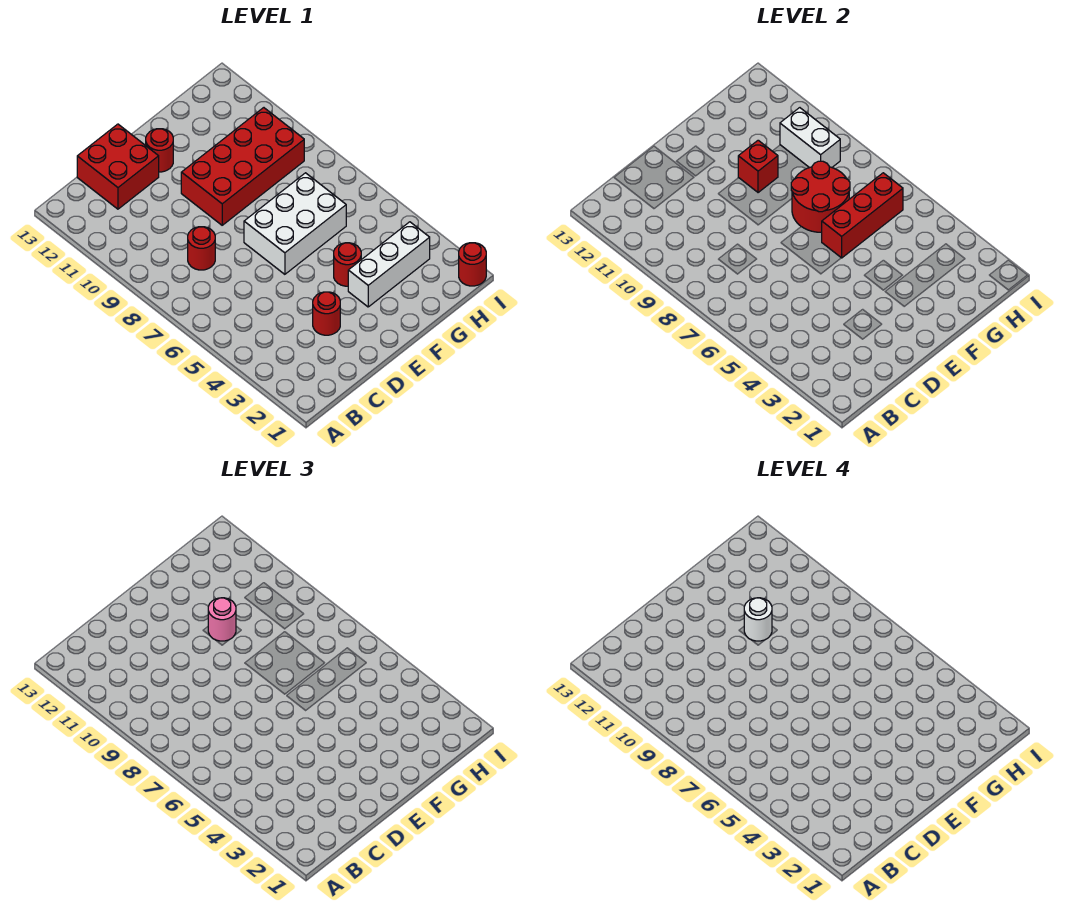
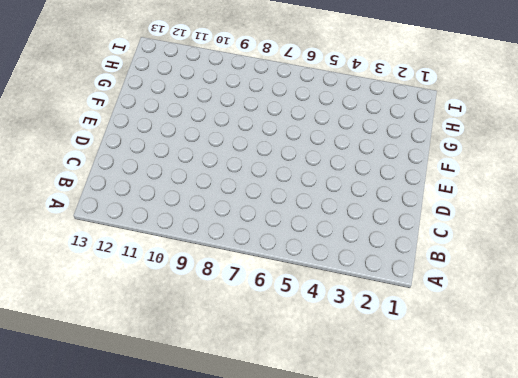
none -> red round brick C8 level 1
none -> red brick C12:D13 level 1
none -> red round brick D3 level 1

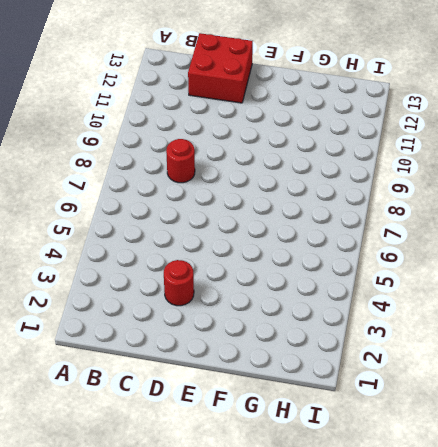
none -> white brick E6:G7 level 1
none -> red brick E9:H10 level 1
none -> red round brick E12 level 1

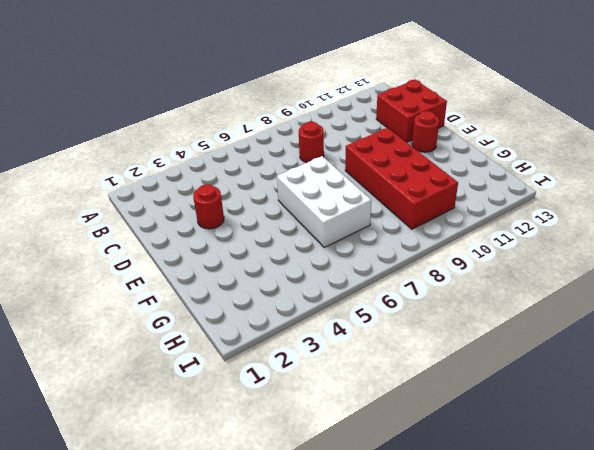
none -> white brick F3:H3 level 1
none -> red round brick F4 level 1
none -> red round brick I1 level 1

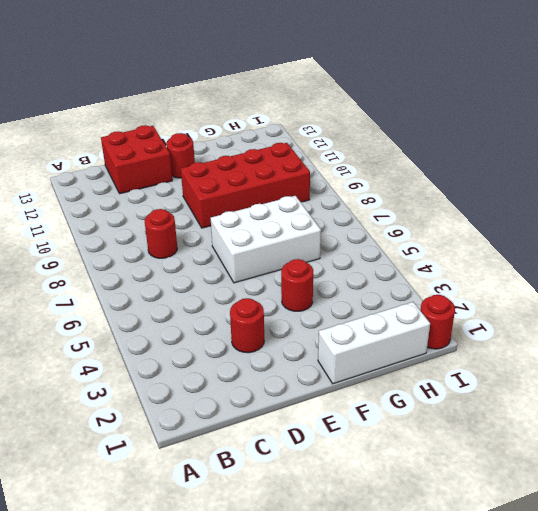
white brick F1:H1 level 1 -> white brick F3:H3 level 1
none -> red brick F6:H6 level 2
none -> red round brick F7:G8 level 2
none -> red brick F10 level 2

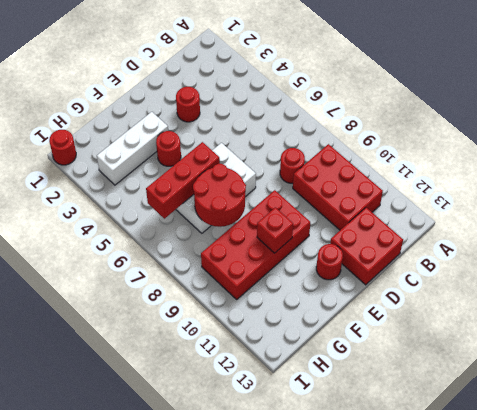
red brick B9:C11 level 1 -> none
none -> white brick H9:H10 level 2
none -> pink round brick F10 level 3
none -> white round brick F10 level 4

